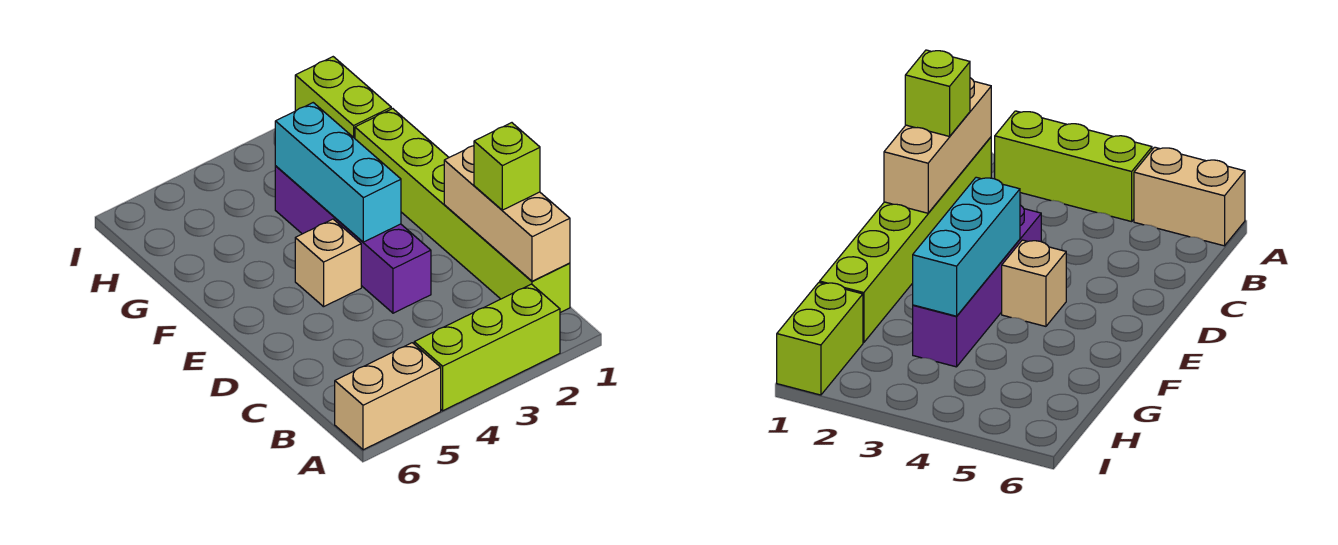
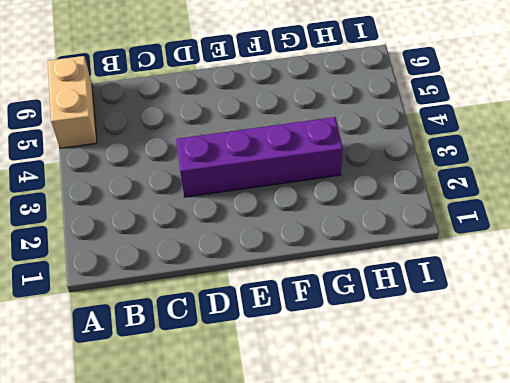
none -> lime brick A2:A4 level 1
none -> lime brick B1:G1 level 1

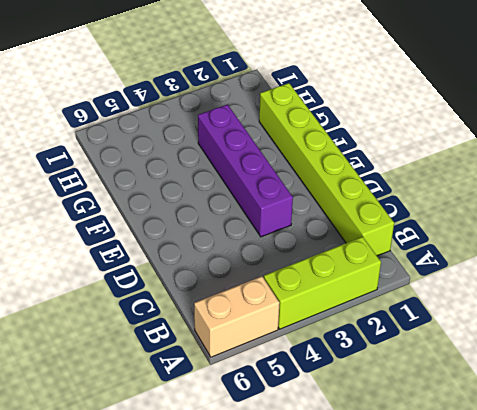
none -> tan brick E4 level 1
none -> lime brick H1:I1 level 1

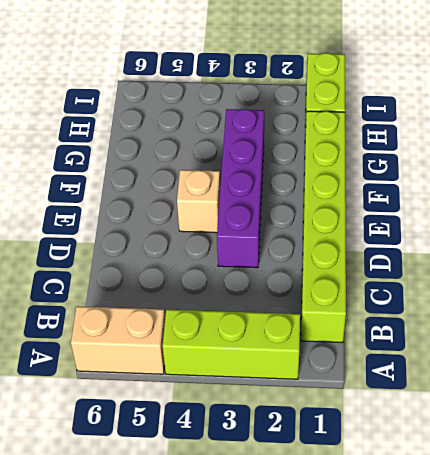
none -> tan brick B1:D1 level 2
none -> cyan brick E3:G3 level 2

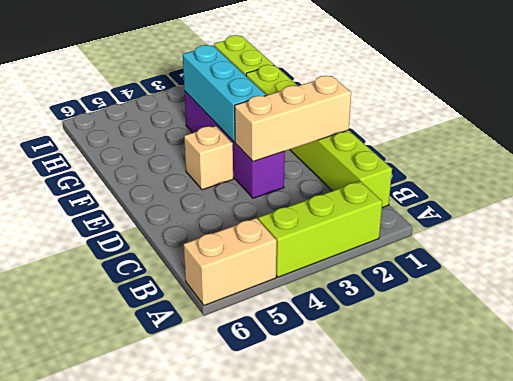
tan brick D1:D3 level 2 -> tan brick B1:D1 level 2
none -> lime brick C1 level 3

